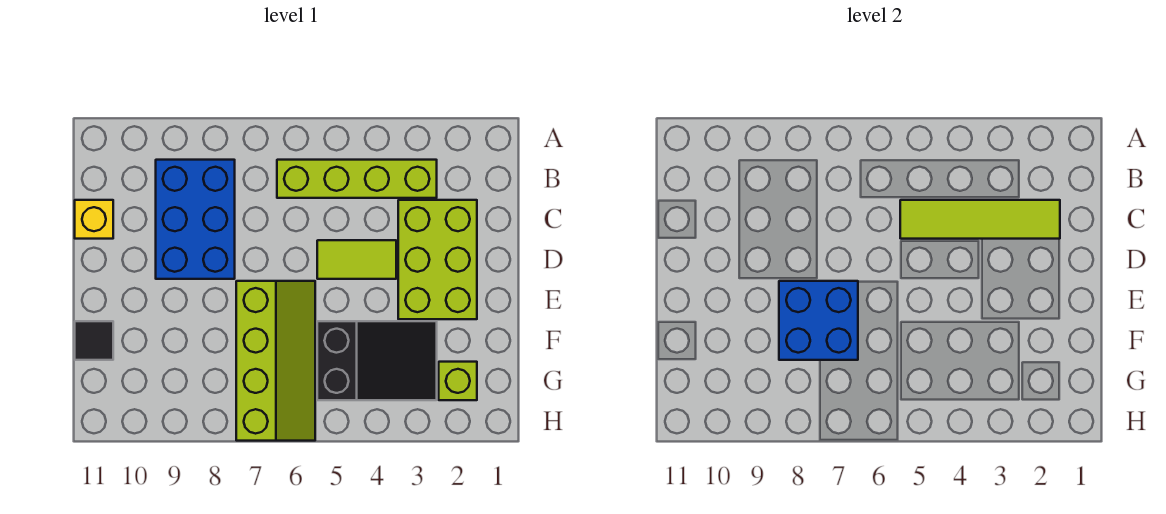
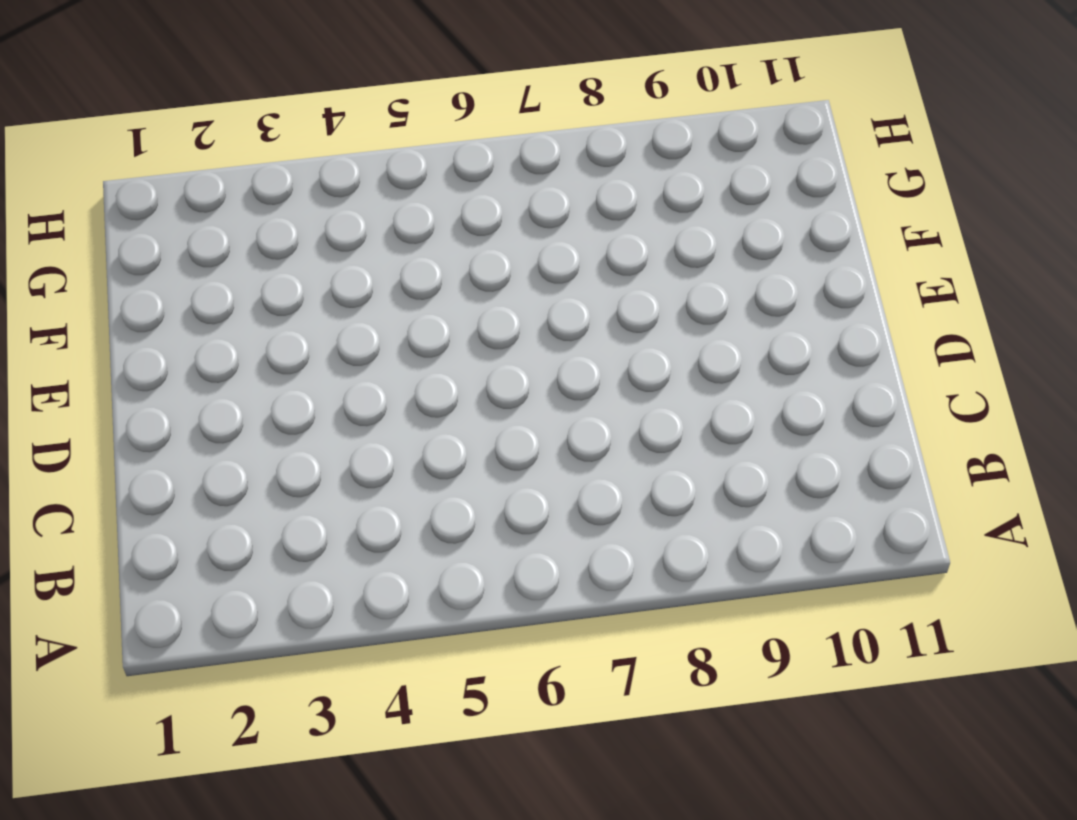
none -> lime brick B3:B6 level 1
none -> blue brick B8:D9 level 1

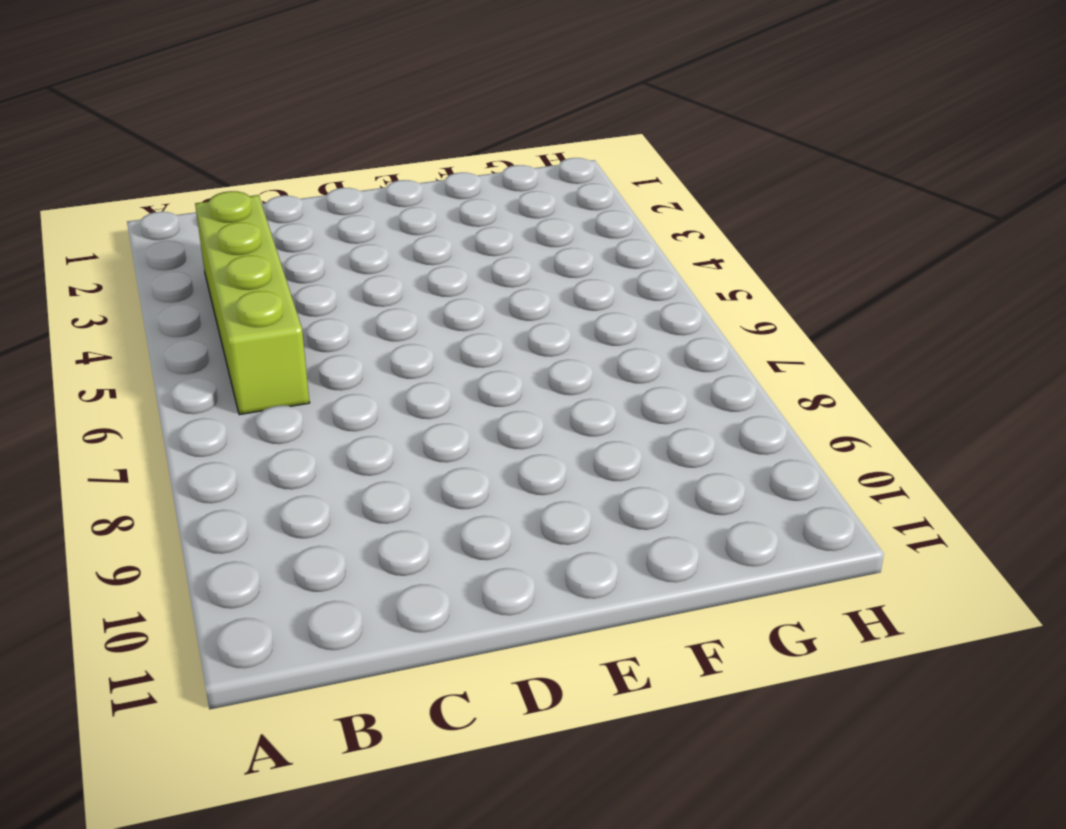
none -> blue brick B8:D9 level 1
none -> lime brick C2:E3 level 1

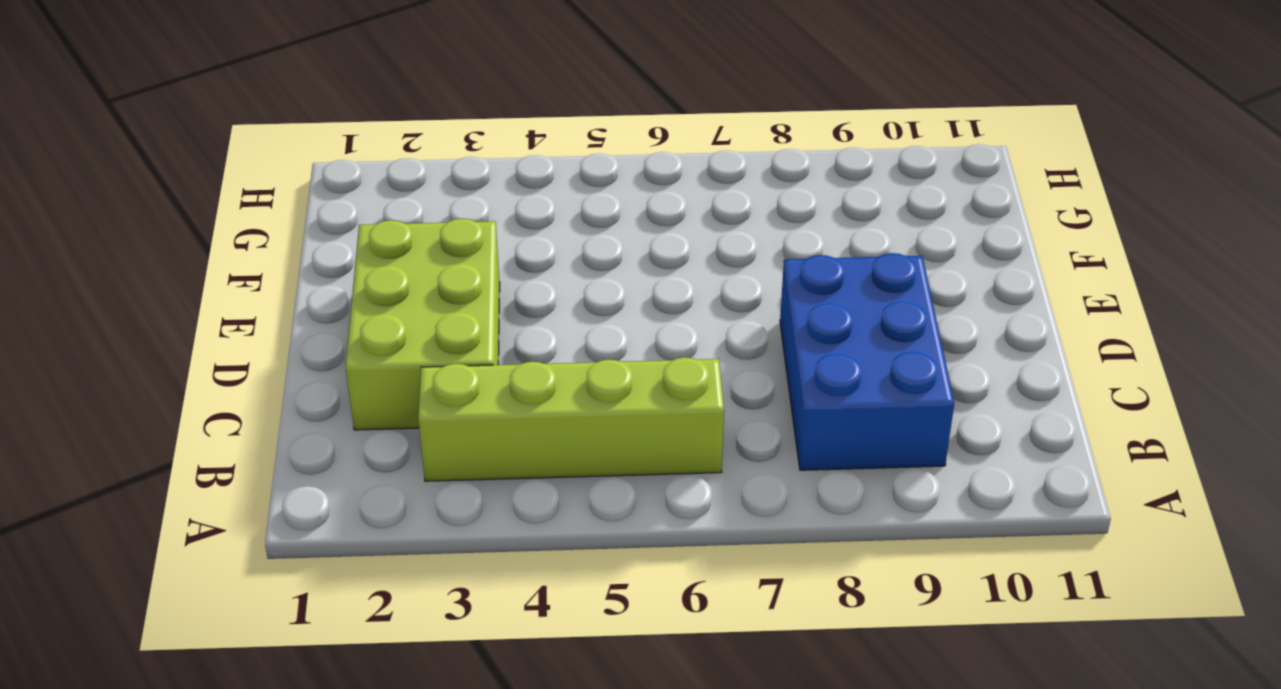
none -> yellow brick C11 level 1
none -> lime tile D4:D5 level 1

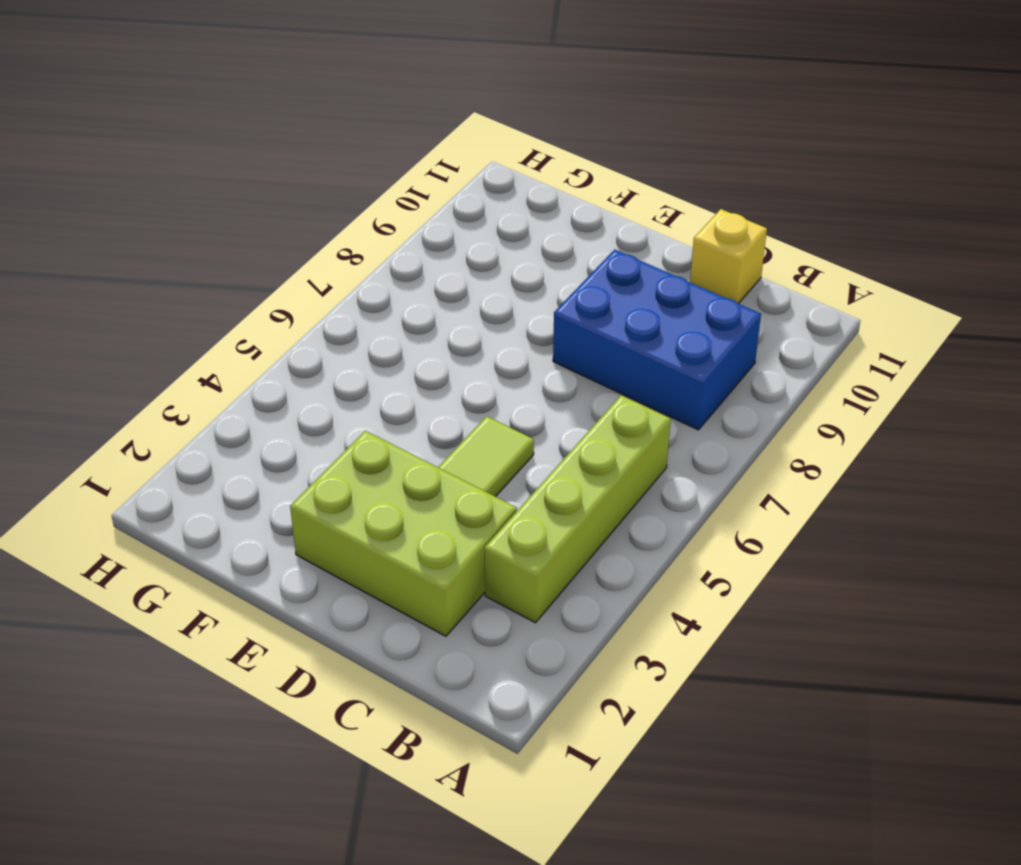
none -> lime slope E6:H7 level 1 top 7
none -> black slope F3:G5 level 1 top 5

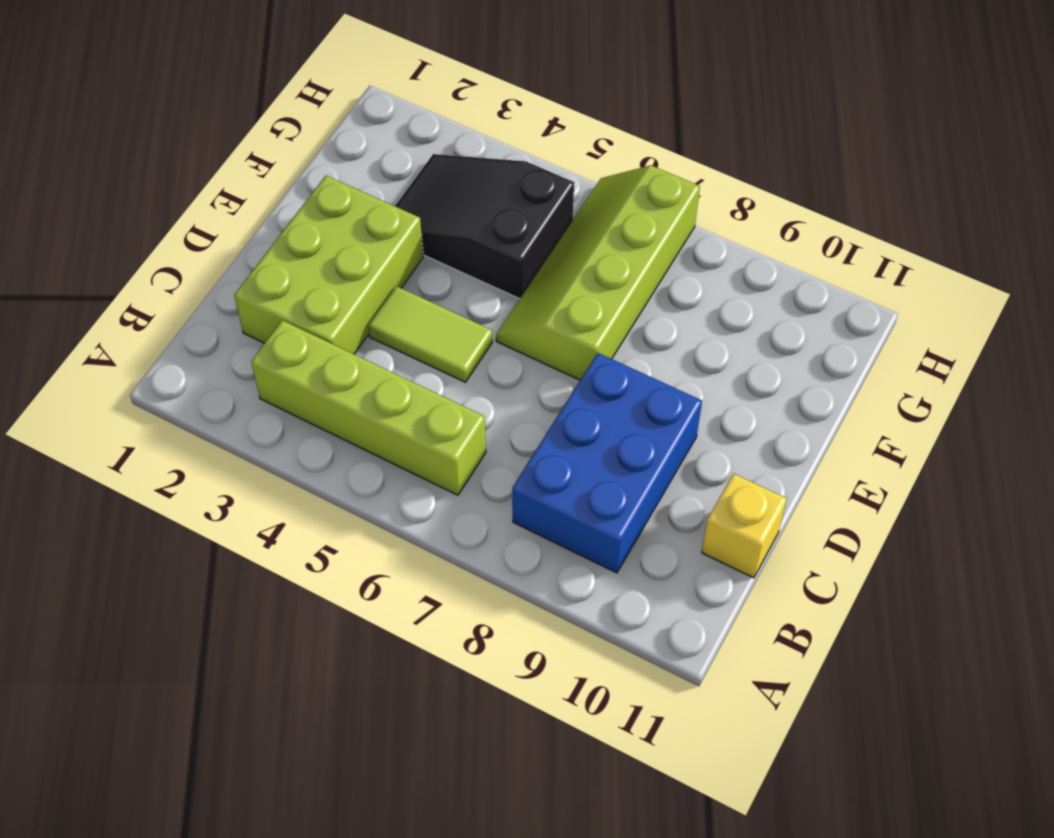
none -> black tile F11 level 1
none -> lime brick G2 level 1

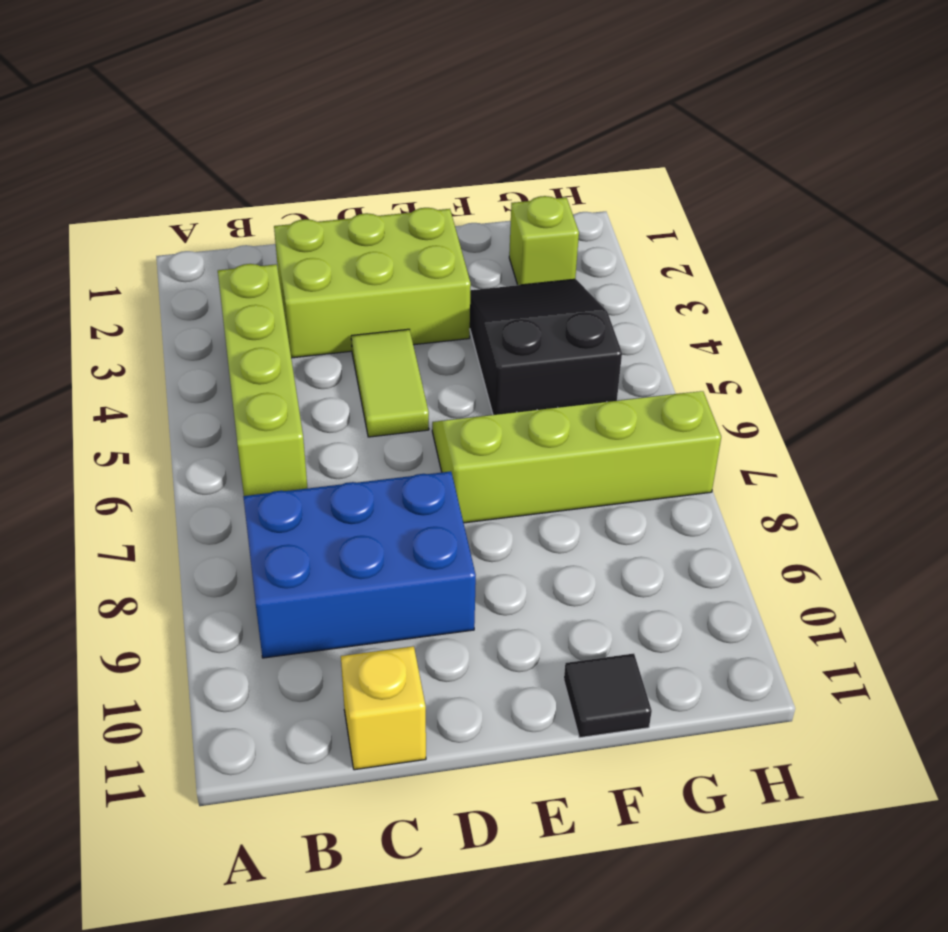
none -> lime tile C2:C5 level 2
none -> blue brick E7:F8 level 2

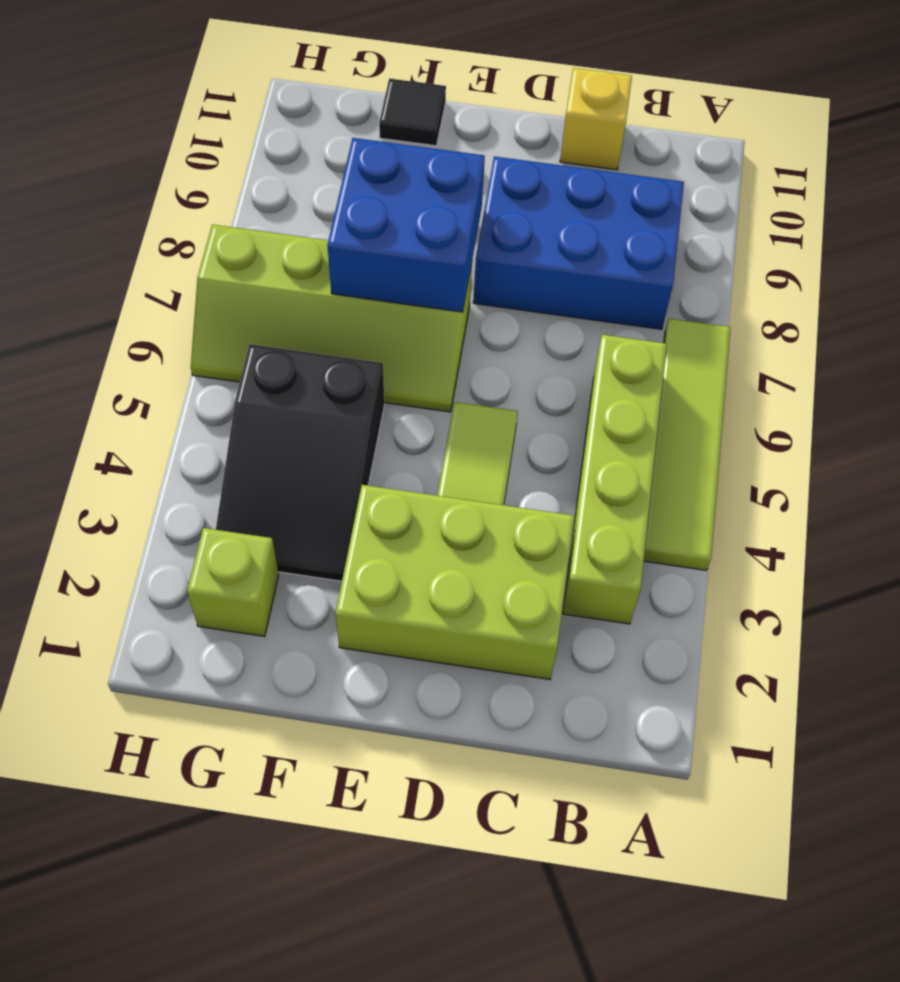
lime tile A4:A7 level 1 -> lime tile C2:C5 level 2

